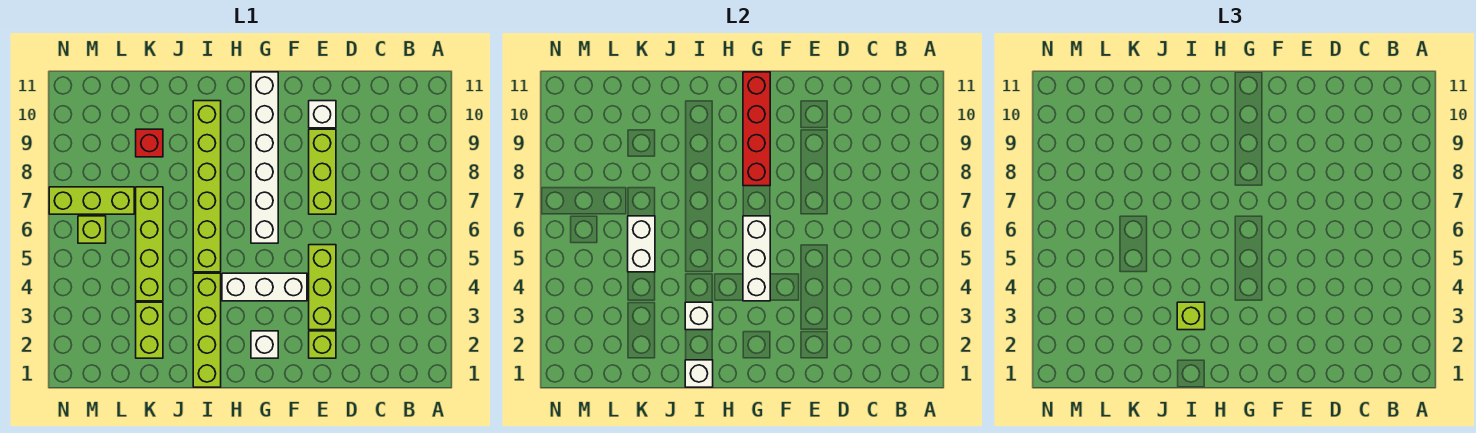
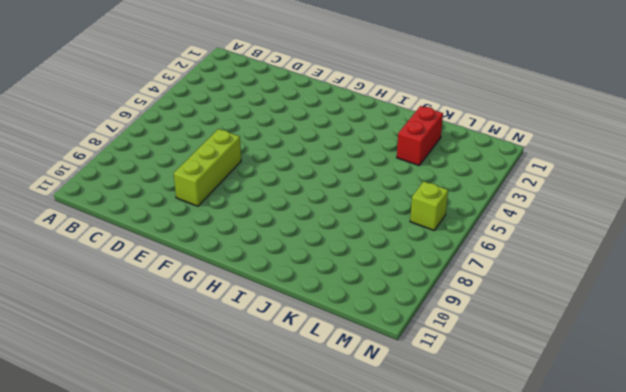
red brick K2:K3 level 1 -> lime brick K2:K3 level 1
none -> lime brick E2 level 1
none -> lime brick E3:E5 level 1
none -> white brick E10 level 1

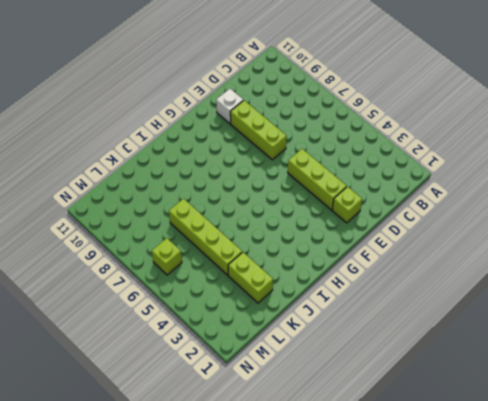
none -> white brick F4:H4 level 1
none -> white brick G2 level 1
none -> white brick G6:G11 level 1

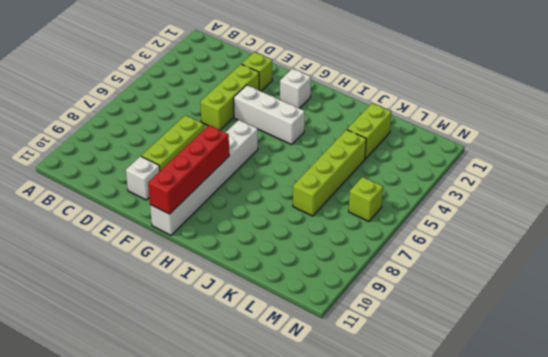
none -> lime brick I1:I4 level 1
none -> lime brick I5:I10 level 1
none -> red brick K9 level 1

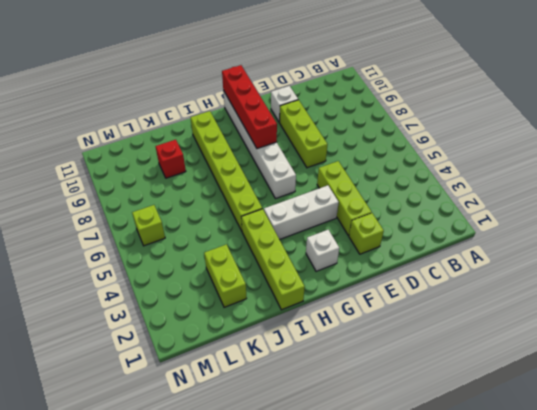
none -> lime brick K4:K7 level 1
none -> lime brick L7:N7 level 1
none -> white brick G4:G6 level 2

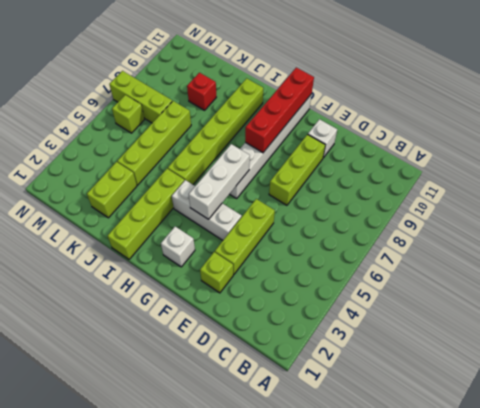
none -> white brick I1 level 2
none -> white brick I3 level 2
none -> white brick K5:K6 level 2

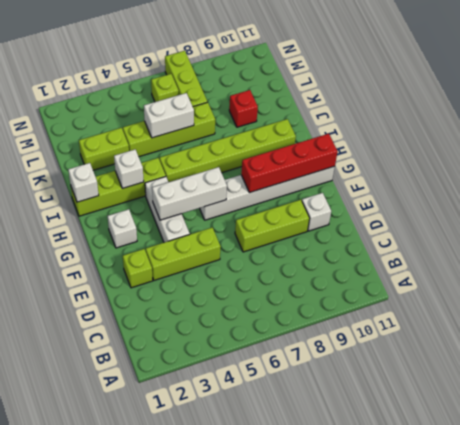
none -> lime brick I3 level 3

